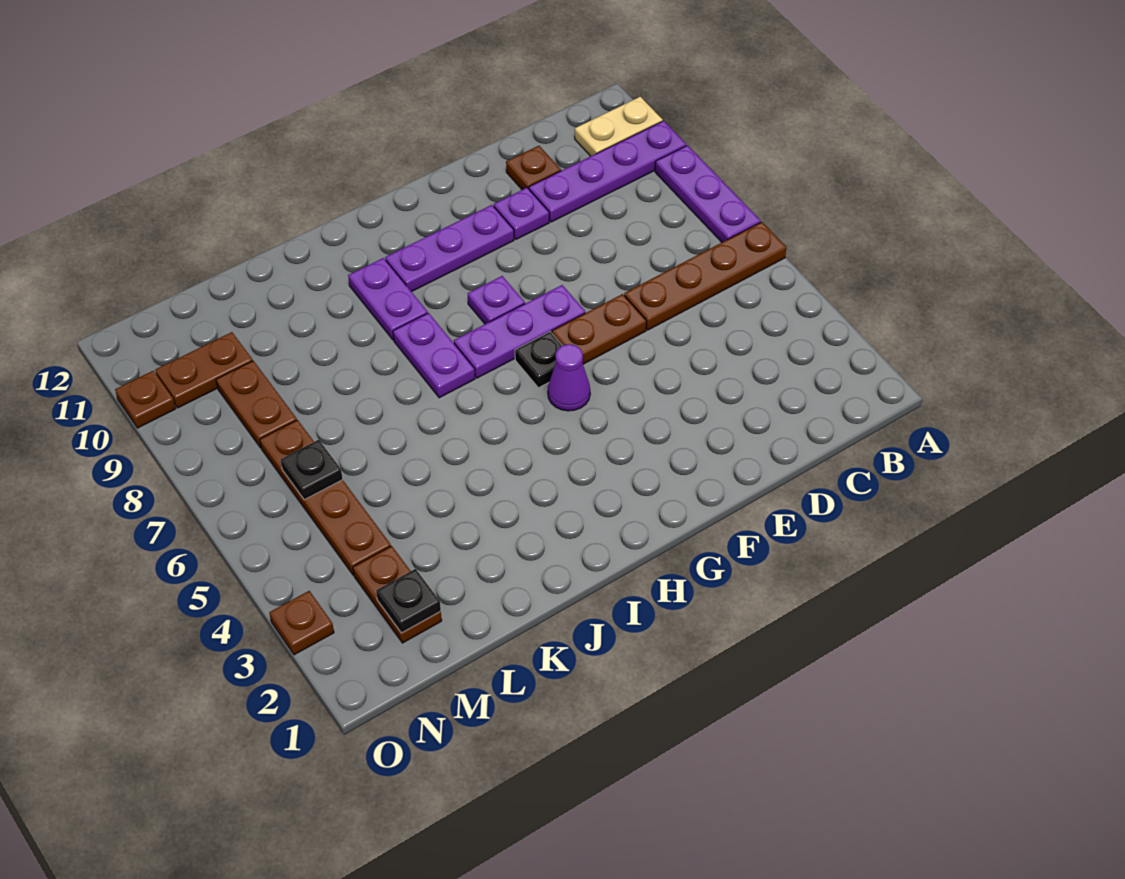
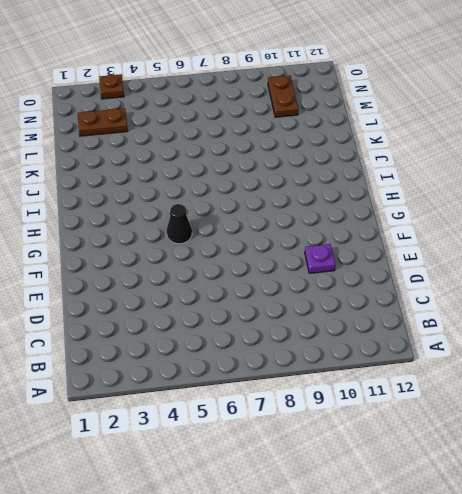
black cone G5 level 1 -> purple cone G5 level 1
none -> brown plate A6:D6 level 1
none -> purple plate A7:A9 level 1
none -> purple plate A10:D10 level 1

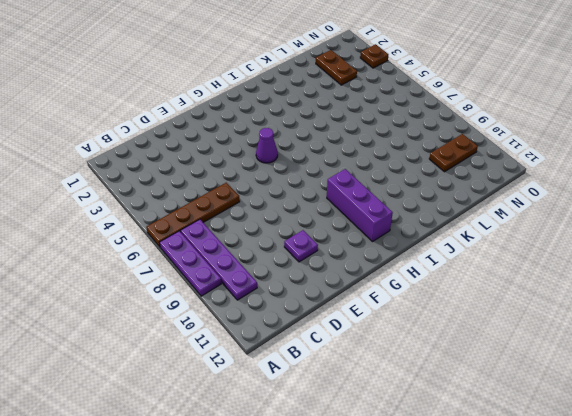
purple plate B7:B10 level 1 -> purple plate A10:D10 level 1
purple brick H9:H11 level 1 -> purple plate F10:H10 level 1
none -> tan plate A11:B11 level 1
none -> brown plate D11 level 1
none -> brown plate E6:F6 level 1

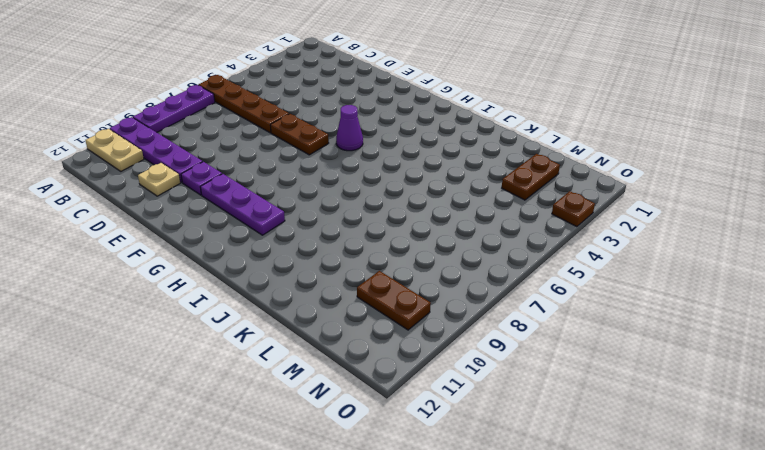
tan plate D11 level 1 -> brown plate D11 level 1
none -> purple plate F7:H7 level 1
none -> black plate G6 level 1
none -> purple plate G8 level 1

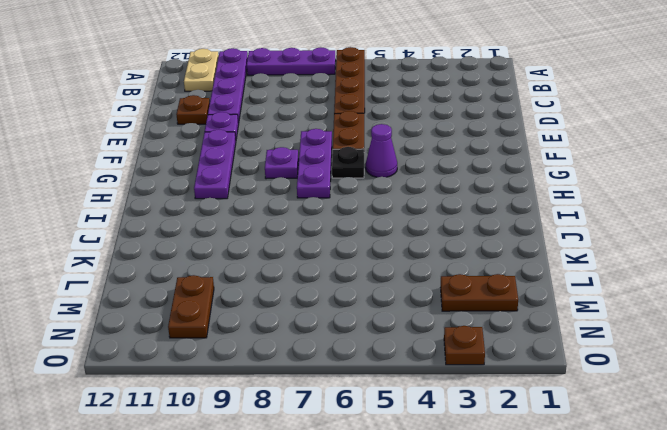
none -> purple plate I7:I8 level 1
none -> purple plate I9:I10 level 1
none -> brown plate M4:M7 level 1

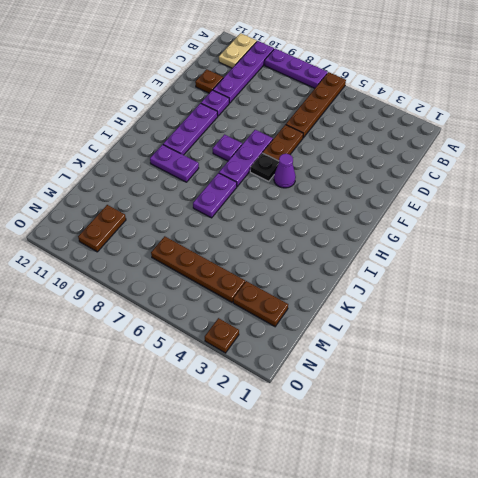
purple plate I7:J7 level 1 -> purple plate I7:I8 level 1
none -> brown plate M8:M9 level 1
none -> brown plate O10 level 1
none -> black plate M2 level 2

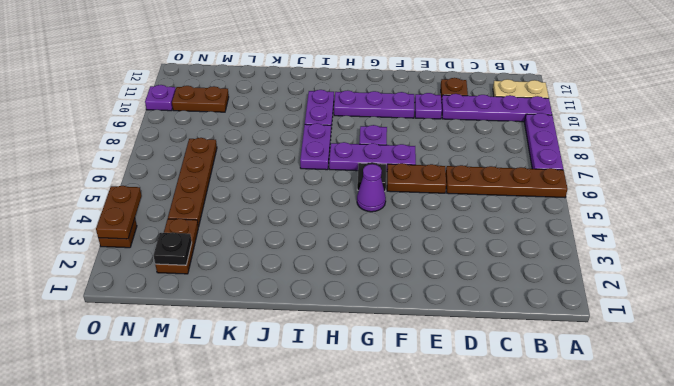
brown plate O3:O4 level 2 -> brown plate M8:M9 level 1
purple plate O10 level 1 -> brown plate O10 level 1
none -> black plate M6 level 2

